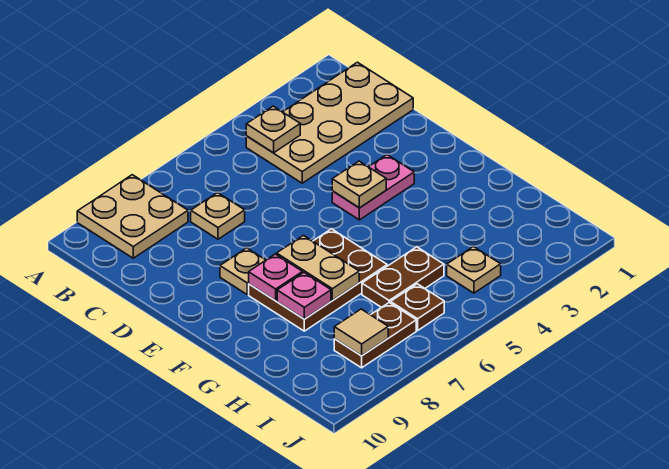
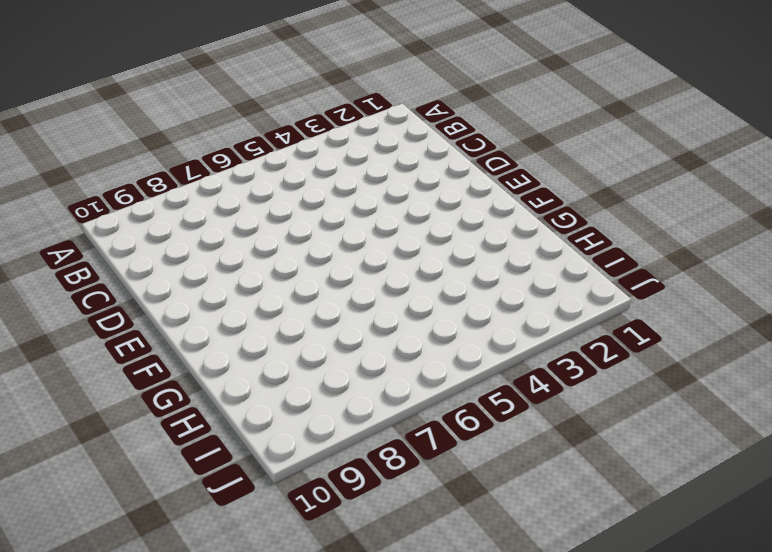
none -> tan plate A8:B9 level 1
none -> tan plate B1:C4 level 1
none -> tan plate C7 level 1

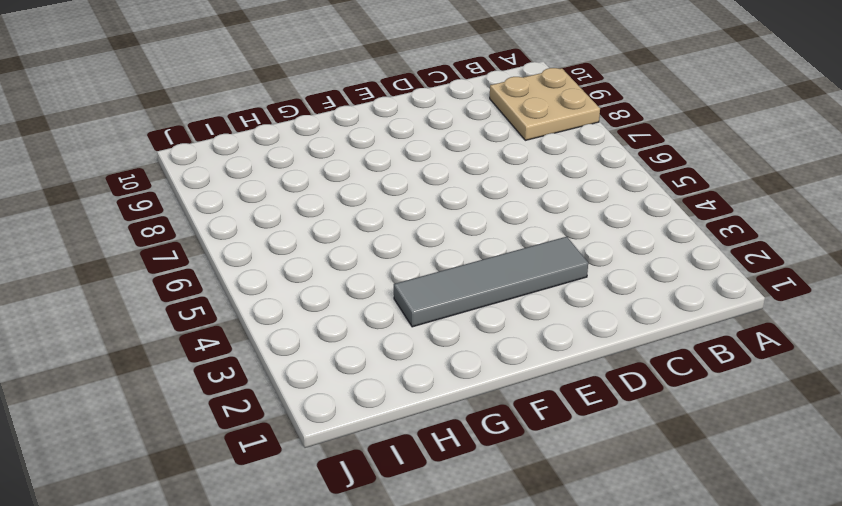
grey tile D3:G3 level 1 -> pink plate E3:E4 level 1
none -> tan plate B1:C4 level 1
none -> tan plate C7 level 1
none -> tan plate E8 level 1

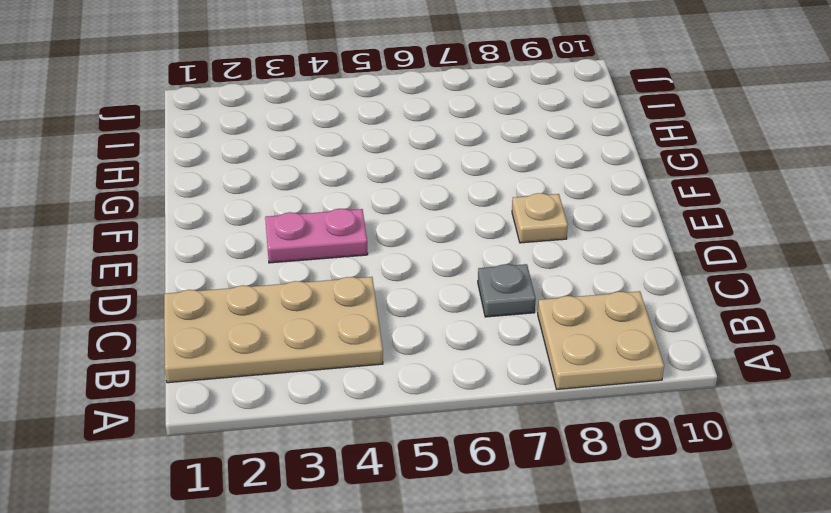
grey plate C7 level 1 -> tan plate C7 level 1
none -> brown plate F6:G8 level 1
none -> brown plate H5:H6 level 1
none -> tan plate I4 level 1

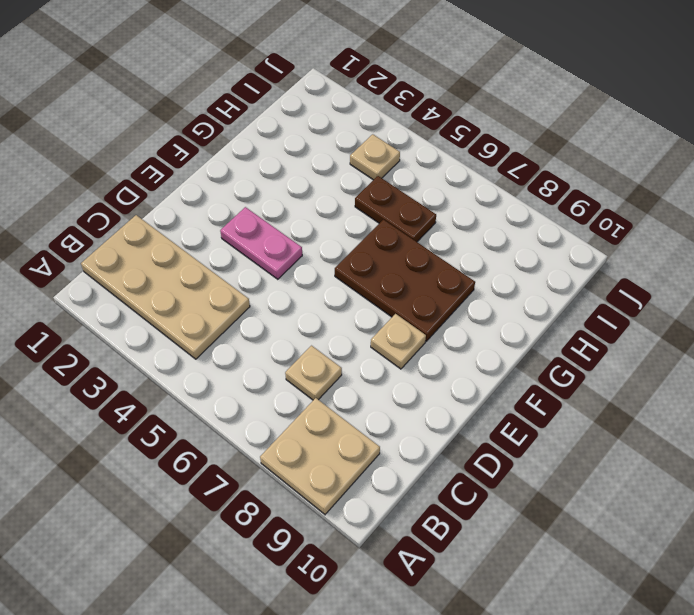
none -> brown plate I6 level 1
none -> brown plate I7:I8 level 1
none -> tan plate B4 level 2

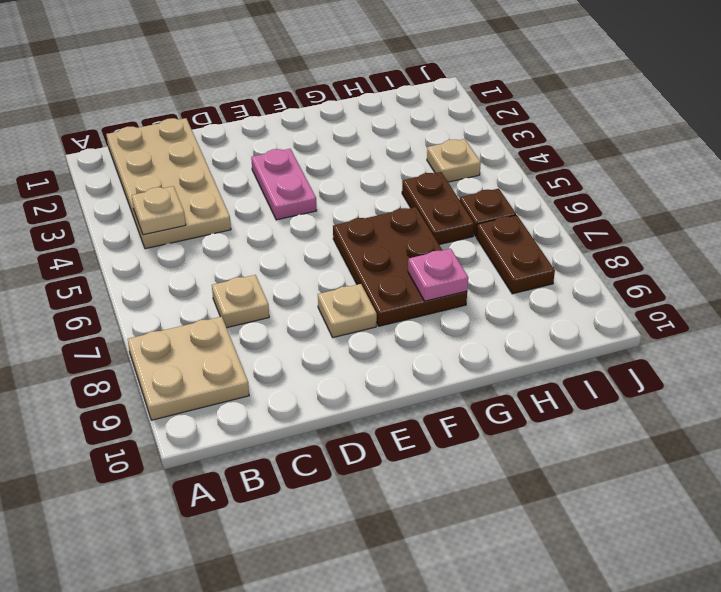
none -> tan plate E4 level 2
none -> tan plate F7:G7 level 2
none -> pink plate F8 level 2

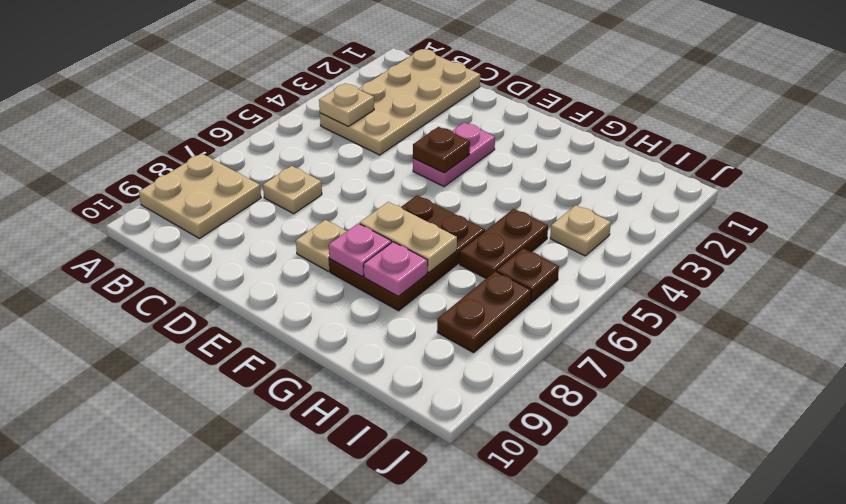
brown plate E4 level 2 -> tan plate E4 level 2
none -> tan tile I8 level 2

